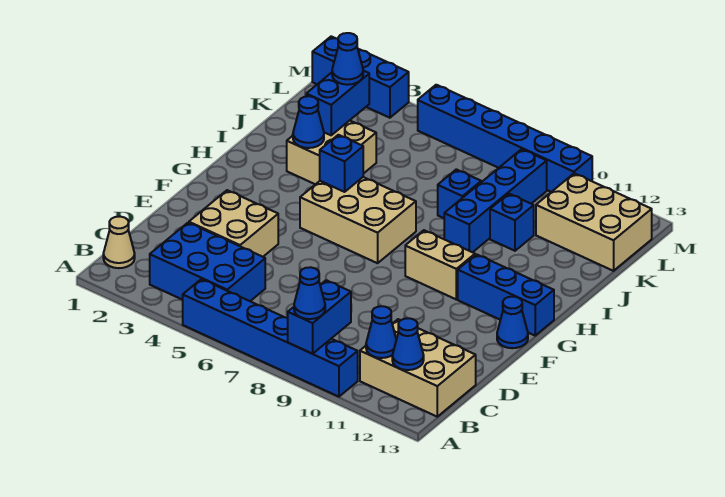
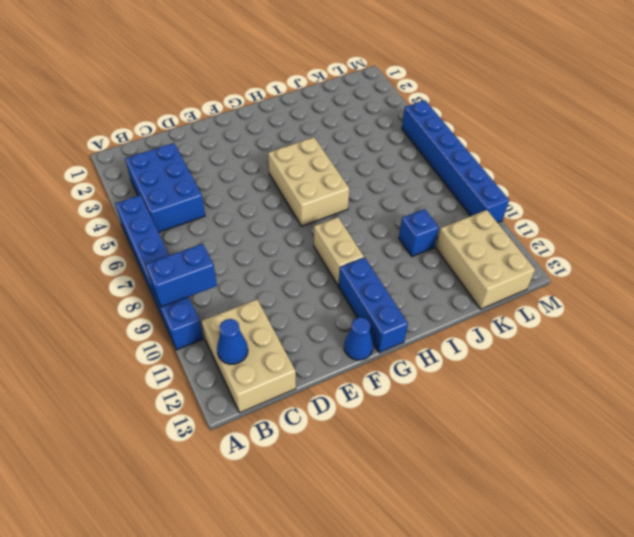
none -> tan cone B1 level 1
none -> tan brick D3:E4 level 1
none -> tan brick I3:J4 level 1

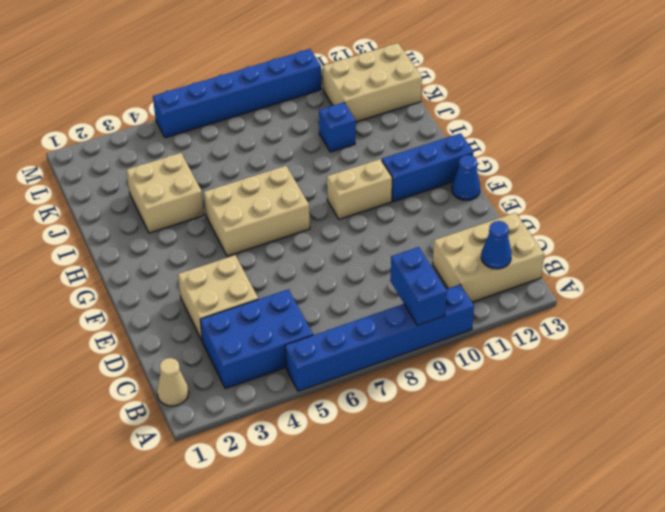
none -> blue brick I9:L9 level 1
none -> blue brick J8 level 1
none -> blue brick M1:M3 level 1

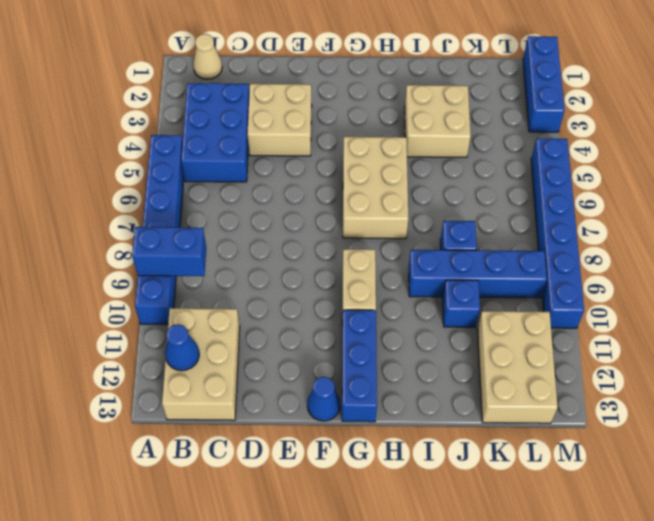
none -> blue cone B11 level 2
none -> blue brick H5 level 2
none -> blue cone I3 level 2

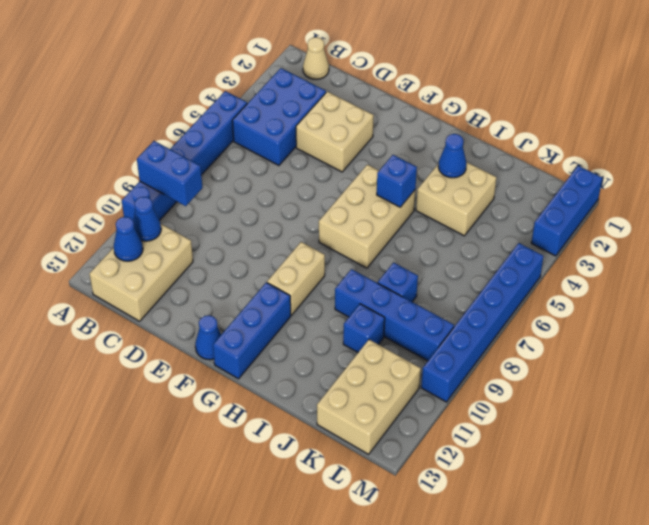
none -> blue brick J3:K3 level 2
none -> blue cone A9 level 3
none -> blue cone K3 level 3

